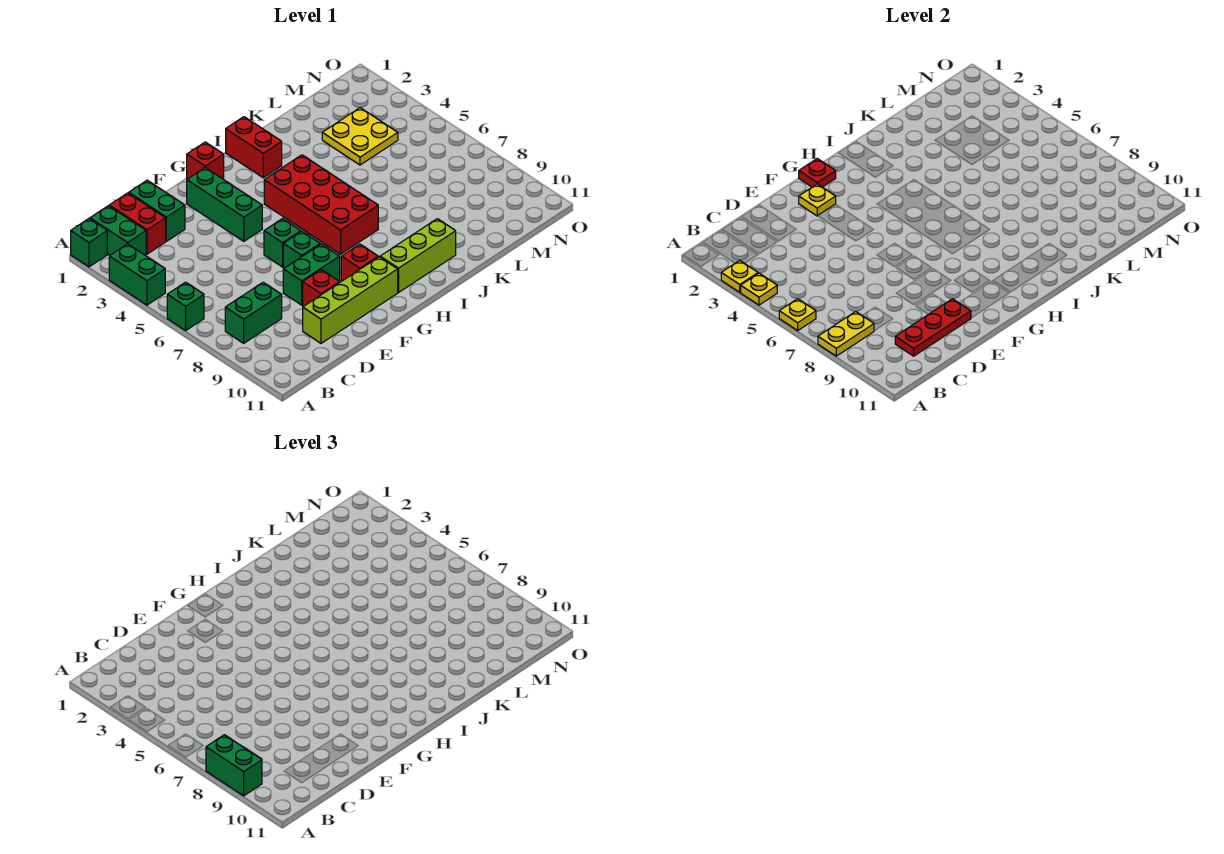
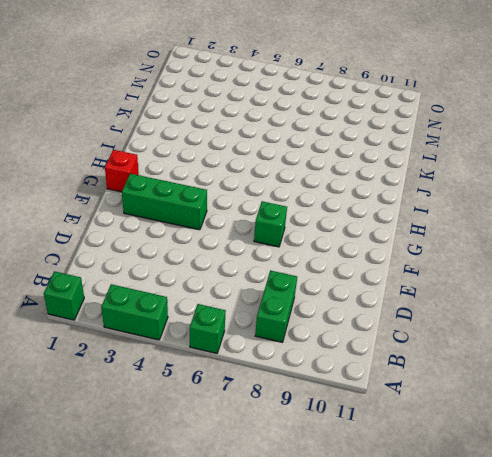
none -> green brick B1:B2 level 1
none -> red brick C1:C2 level 1
none -> green brick D1:D2 level 1

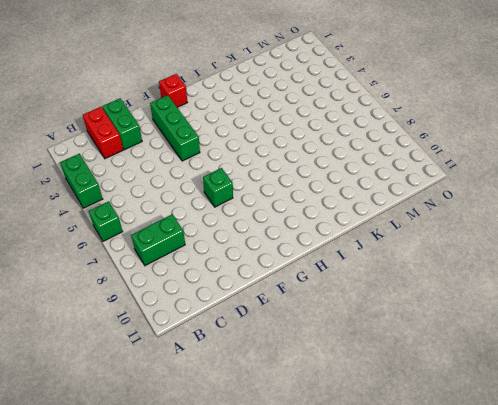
none -> green brick A1 level 1
none -> green brick B1:B2 level 1
none -> lime brick D10:G10 level 1

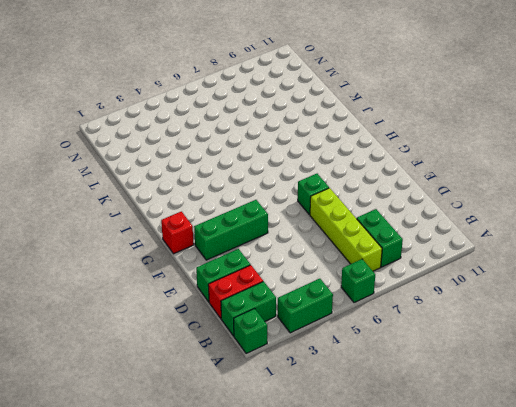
lime brick B7:E7 level 1 -> lime brick D10:G10 level 1
none -> green brick E8:F8 level 1
none -> red brick E9 level 1
none -> green brick F6 level 1

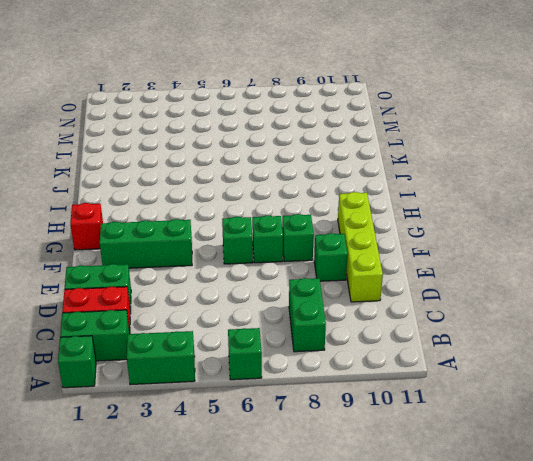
green brick E9 level 1 -> red brick E9 level 1
green brick F8 level 1 -> green brick E8:F8 level 1
none -> red brick G9 level 1
none -> red brick H4:I7 level 1
none -> lime brick H10:J10 level 1

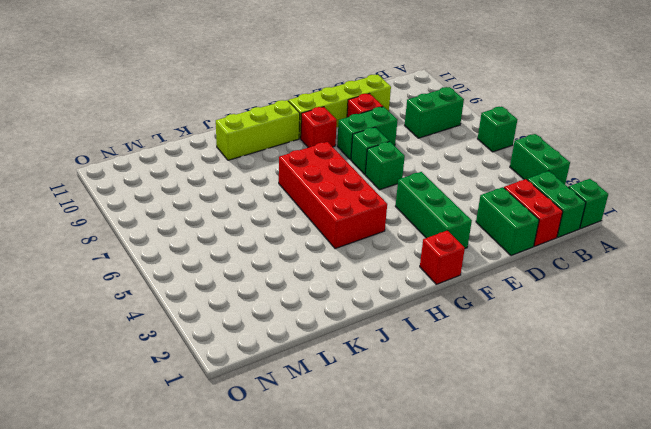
none -> red brick I1:I2 level 1
none -> yellow plate L3:M4 level 1
none -> yellow plate A3 level 2

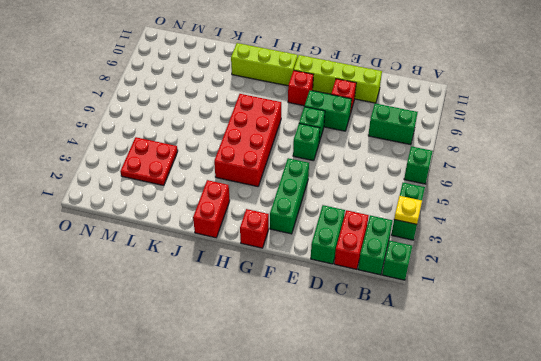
red plate L3:M4 level 1 -> yellow plate L3:M4 level 1
none -> yellow plate A4 level 2
none -> yellow plate A6 level 2
none -> yellow plate A8:B8 level 2

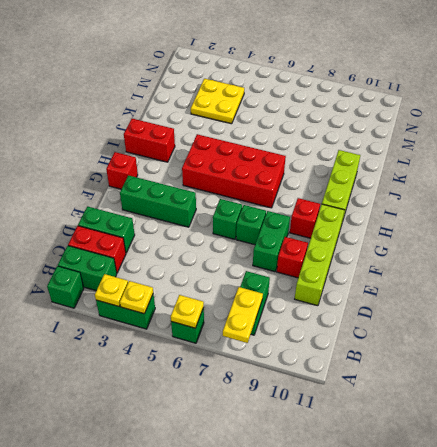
none -> red plate C10:E10 level 2
none -> yellow plate F2 level 2
none -> red plate G1 level 2

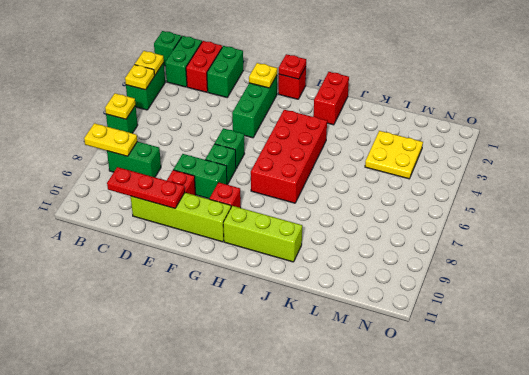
none -> green brick A8:A9 level 3

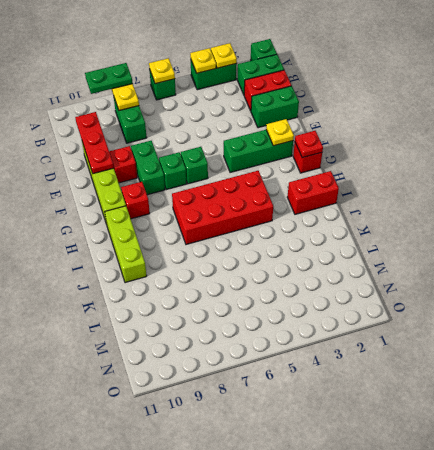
green plate A8:A9 level 3 -> green brick A8:A9 level 3
none -> yellow plate L3:M4 level 1

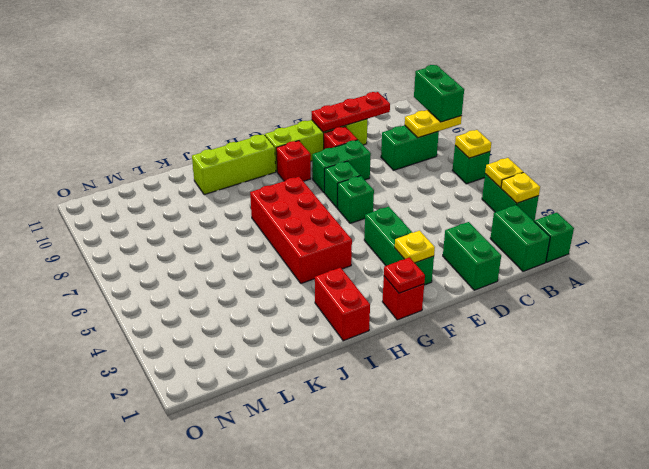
none -> red brick C1:C2 level 1
none -> yellow plate L3:M4 level 1

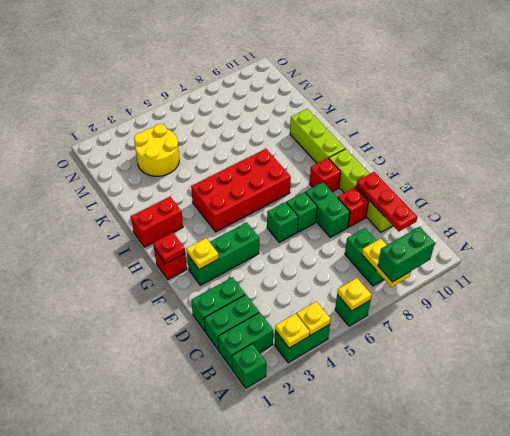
green brick C1:C2 level 1 -> red brick C1:C2 level 1
yellow round brick L3:M4 level 1 -> yellow plate L3:M4 level 1

